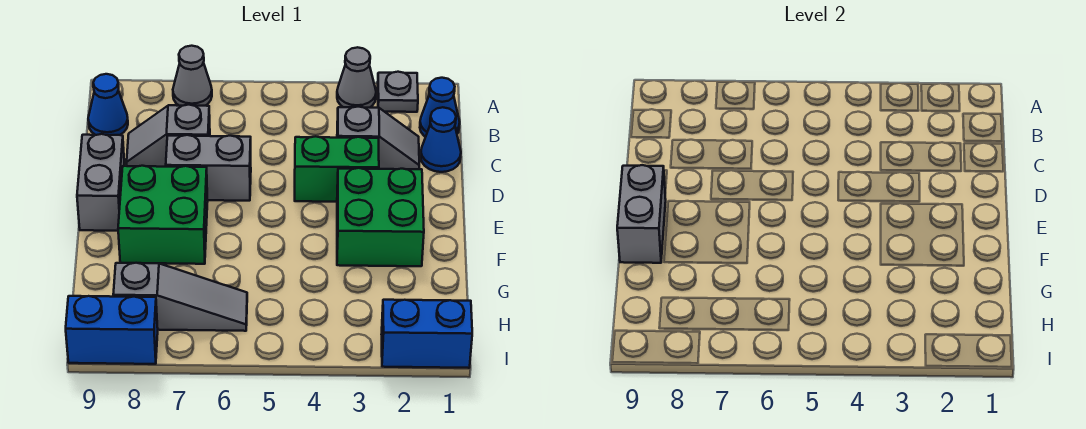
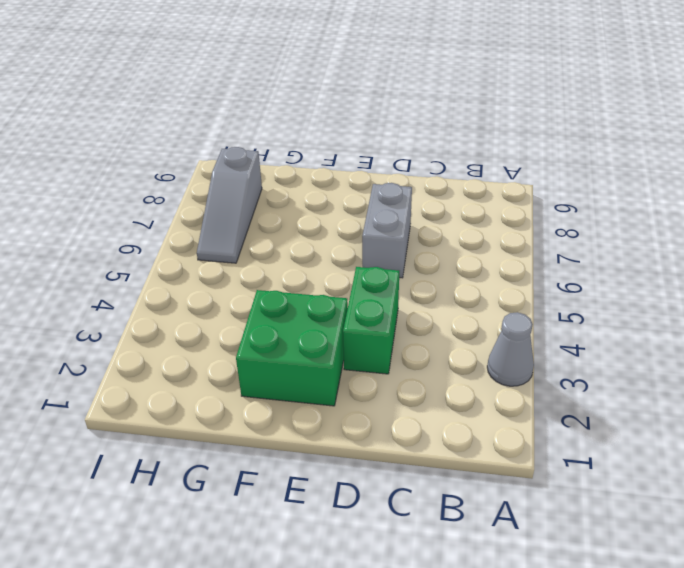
none -> grey plate A2 level 1
none -> grey cone A7 level 1
none -> blue cone B1 level 1

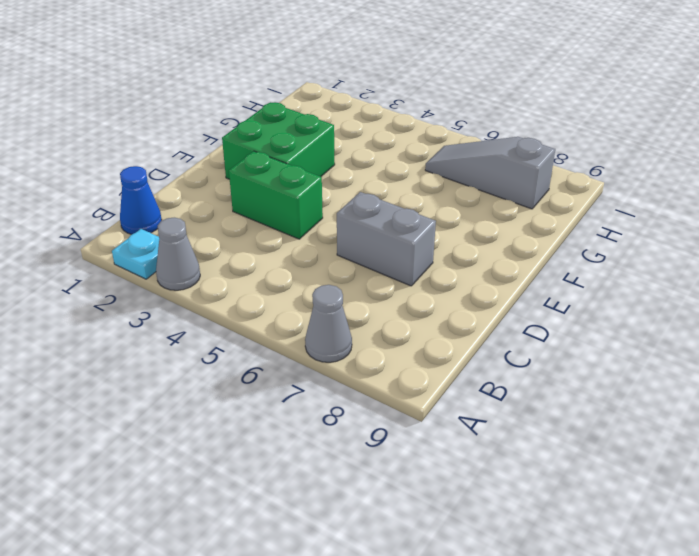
cyan plate A2 level 1 -> grey plate A2 level 1
none -> blue cone B9 level 1
none -> blue cone C1 level 1
none -> grey slope C2:C3 level 1 top 3

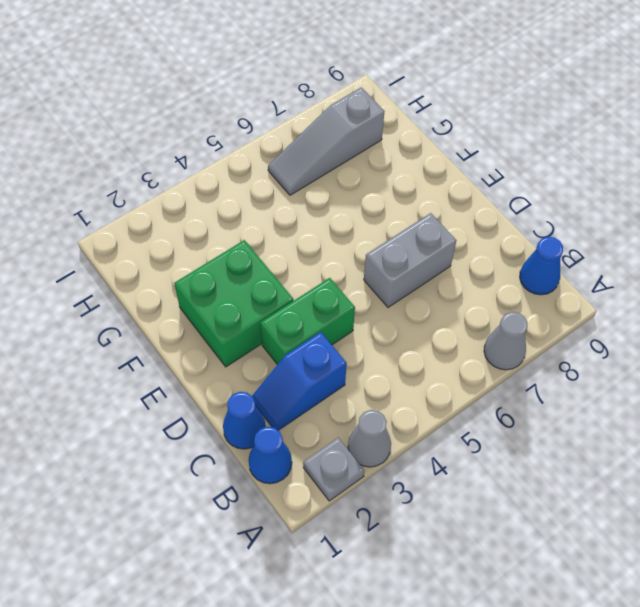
blue slope C2:C3 level 1 top 3 -> grey slope C2:C3 level 1 top 3
none -> grey slope C7:C8 level 1 top 7
none -> grey brick D9:E9 level 1
none -> green brick E7:F8 level 1

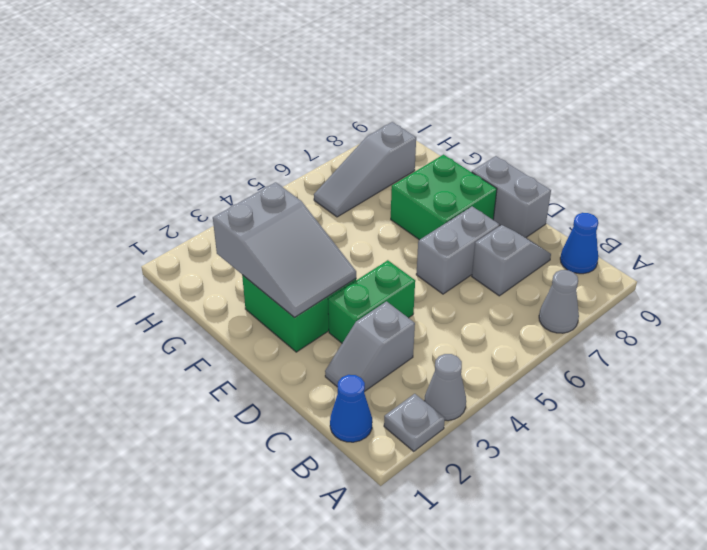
grey slope E2:G3 level 2 top G -> none
none -> blue cone C1 level 1
none -> blue brick I1:I2 level 1
none -> blue brick I8:I9 level 1

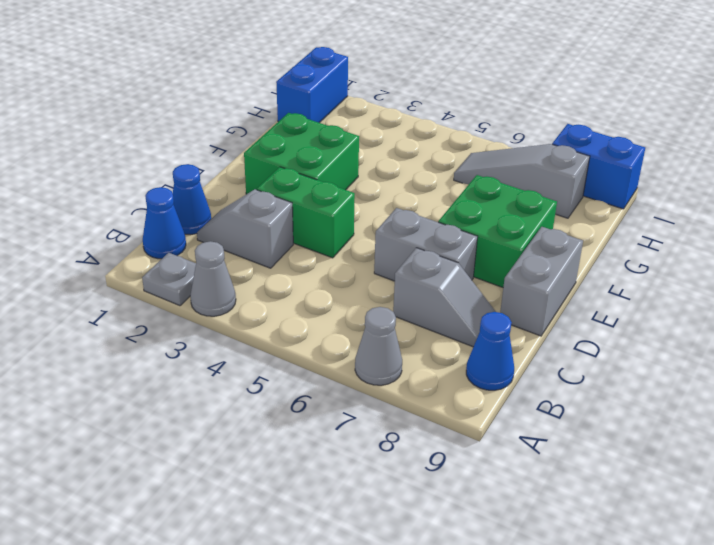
blue brick H1:I1 level 1 -> blue brick I1:I2 level 1
none -> grey brick E9:F9 level 2

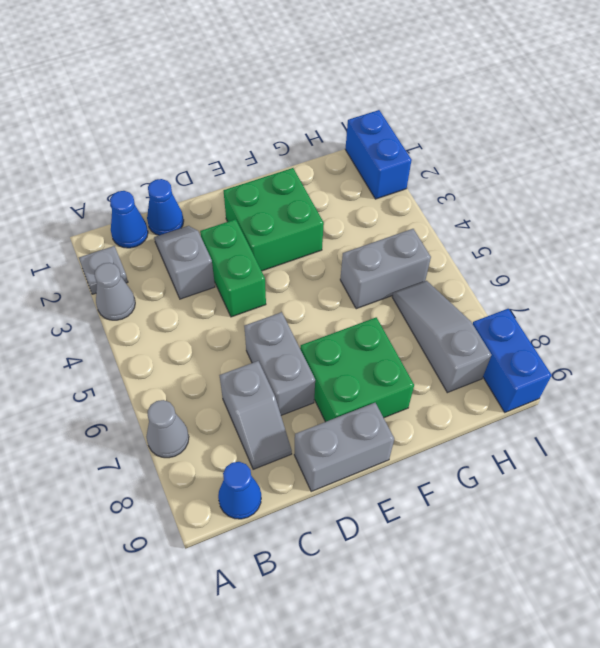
grey brick G5:H5 level 1 -> grey brick E9:F9 level 2

